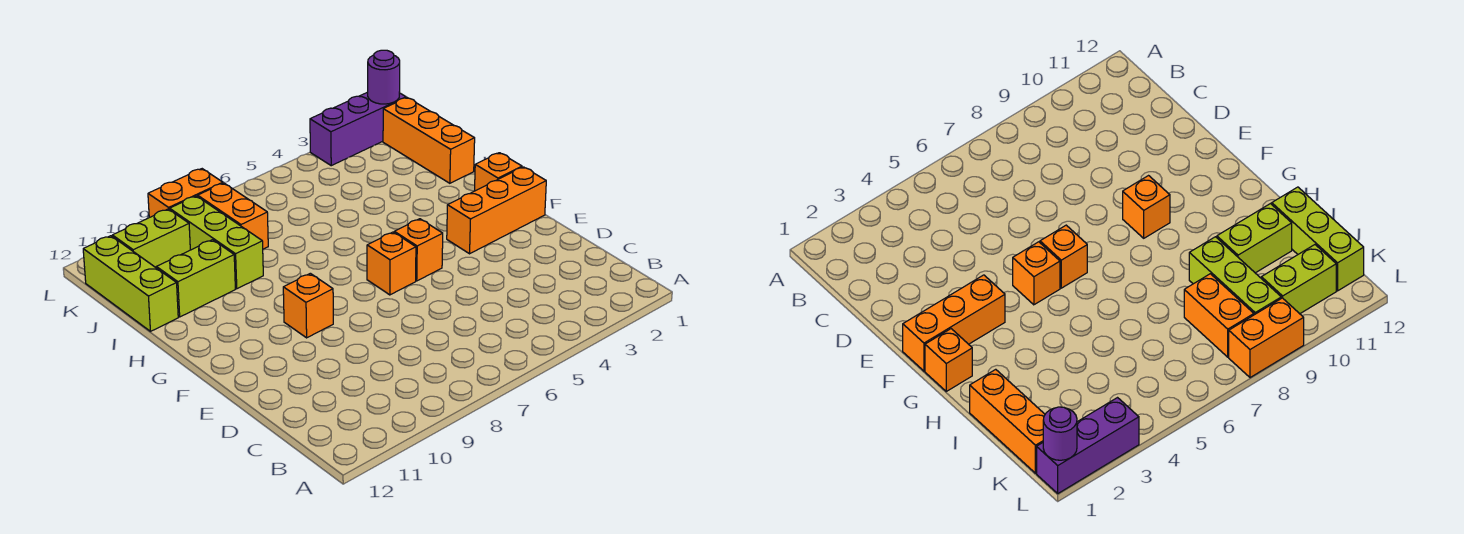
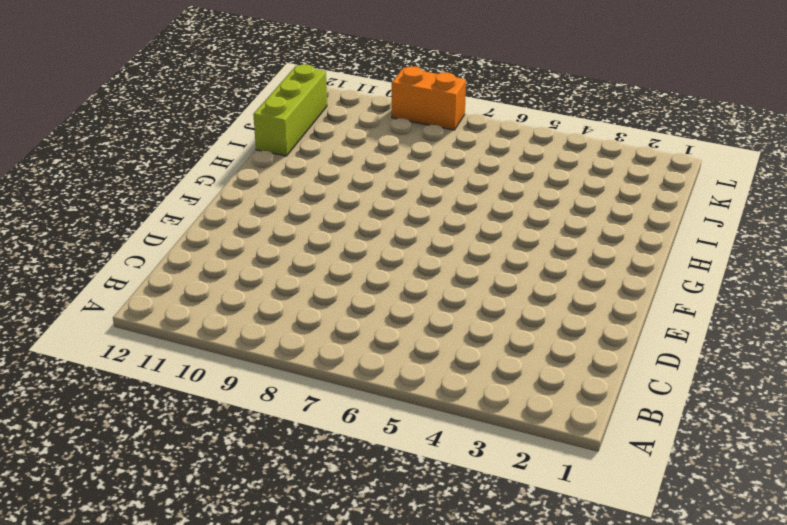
none -> orange brick F1:F3 level 1
none -> orange brick F5 level 1
none -> orange brick F6 level 1

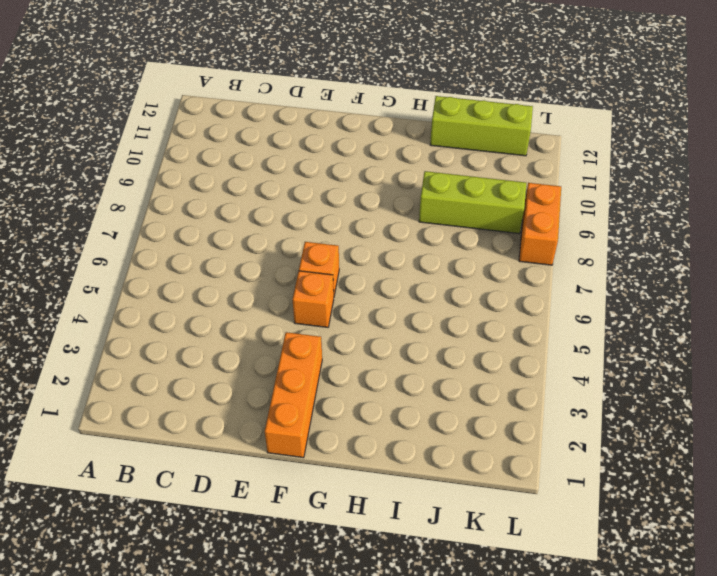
none -> orange brick F9 level 1
none -> orange brick G1 level 1
none -> orange brick I1:K1 level 1

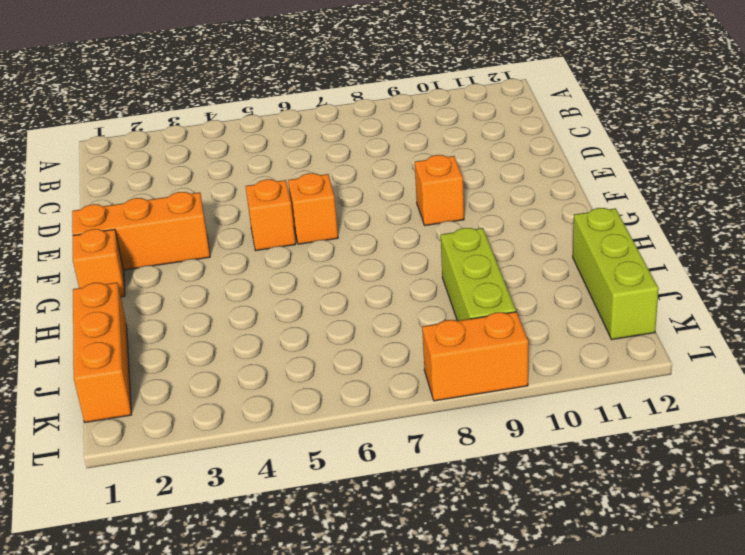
none -> lime brick I10:I11 level 1
none -> orange brick J8:K8 level 1
none -> lime brick K10:K11 level 1

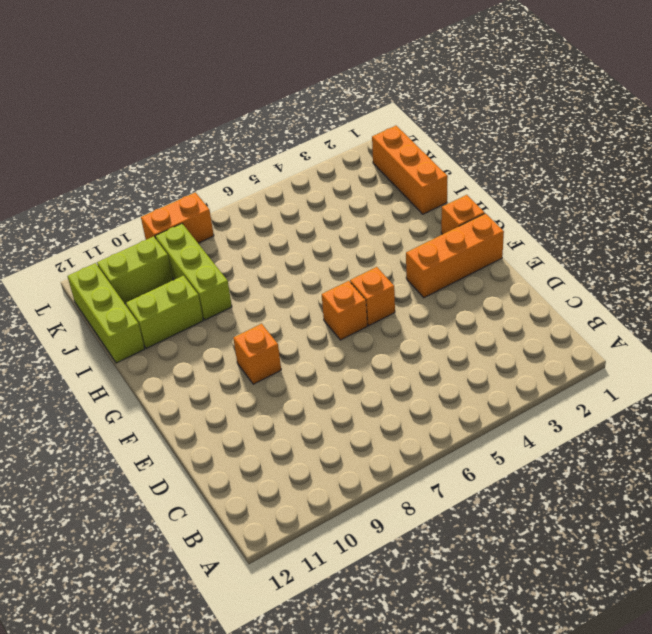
none -> orange brick J8:K8 level 1
none -> purple brick L1:L3 level 1
none -> purple round brick L1 level 2

